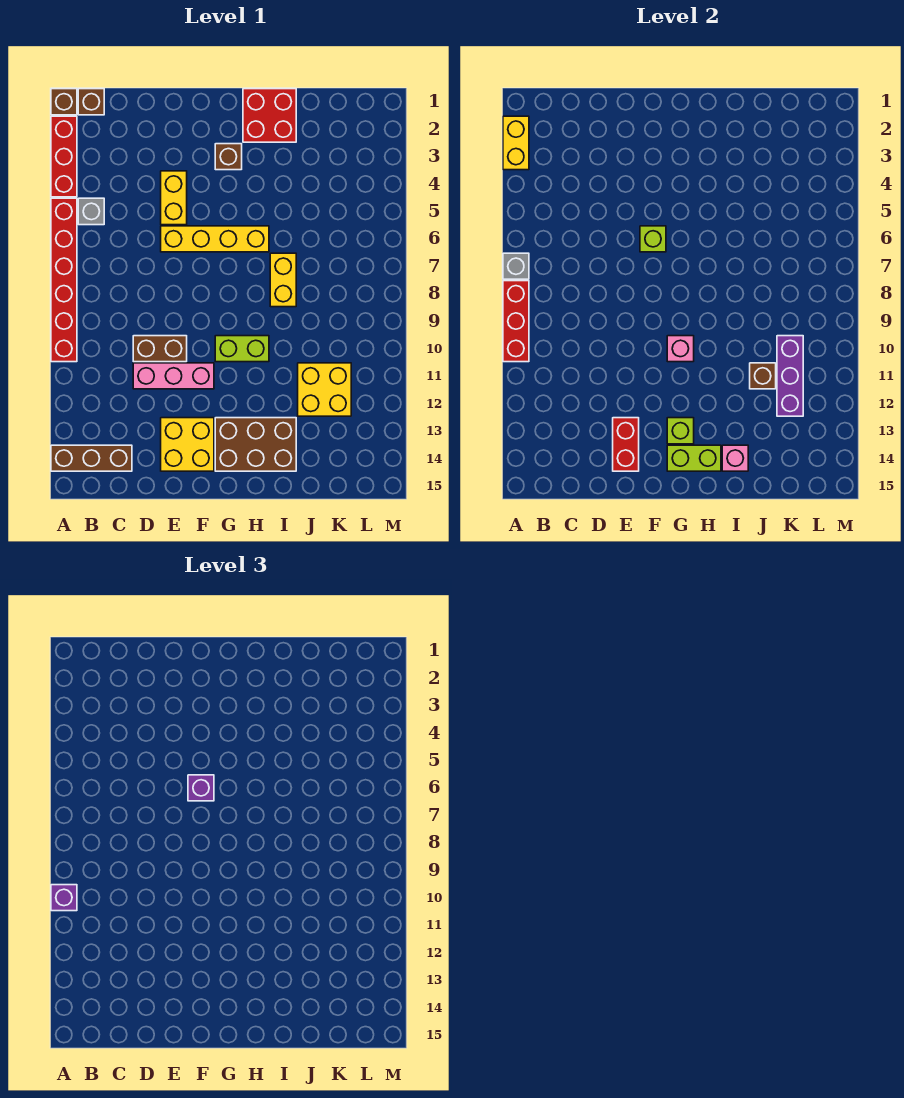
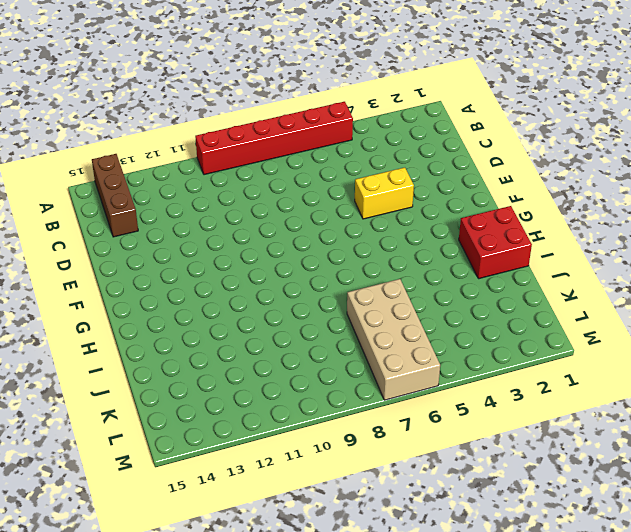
tan brick J6:M7 level 1 -> none
none -> brown brick A1 level 1
none -> red brick A2:A4 level 1
none -> brown brick B1 level 1
none -> grey brick B5 level 1

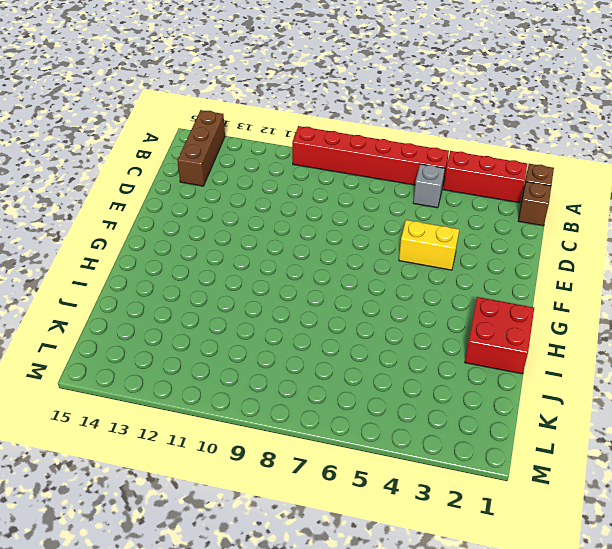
none -> brown brick D10:E10 level 1
none -> pink brick D11:F11 level 1
none -> yellow brick E6:H6 level 1
none -> yellow brick E13:F14 level 1

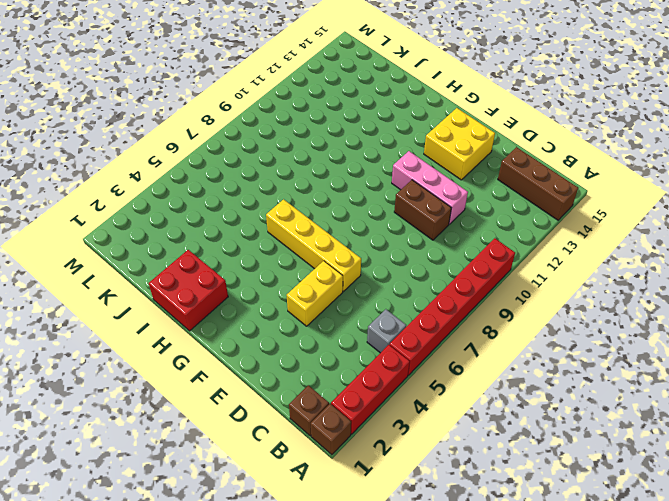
none -> brown brick G3 level 1
none -> lime brick G10:H10 level 1
none -> brown brick G13:I14 level 1
none -> yellow brick I7:I8 level 1

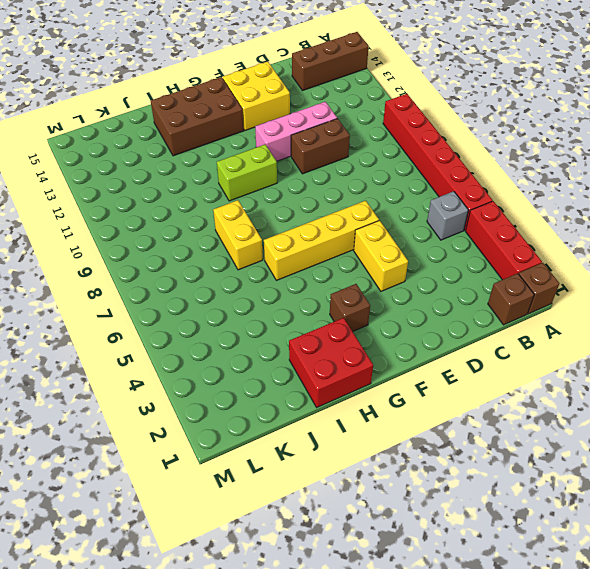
none -> yellow brick J11:K12 level 1
none -> yellow brick A2:A3 level 2
none -> grey brick A7 level 2
none -> red brick A8:A10 level 2

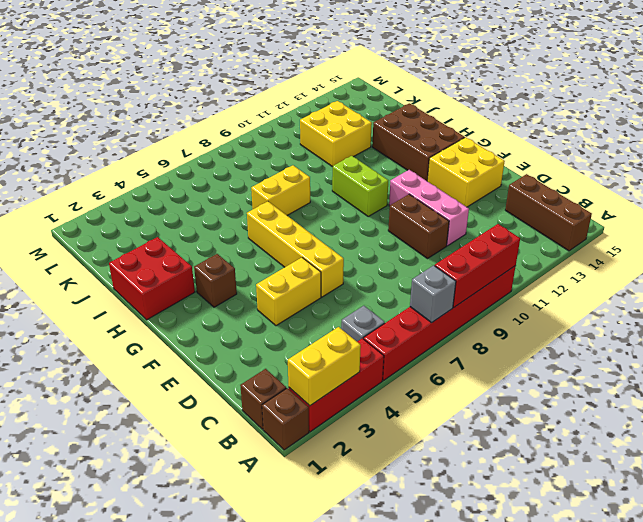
none -> red brick E13:E14 level 2
none -> lime brick F6 level 2
none -> pink brick G10 level 2
none -> lime brick G13 level 2

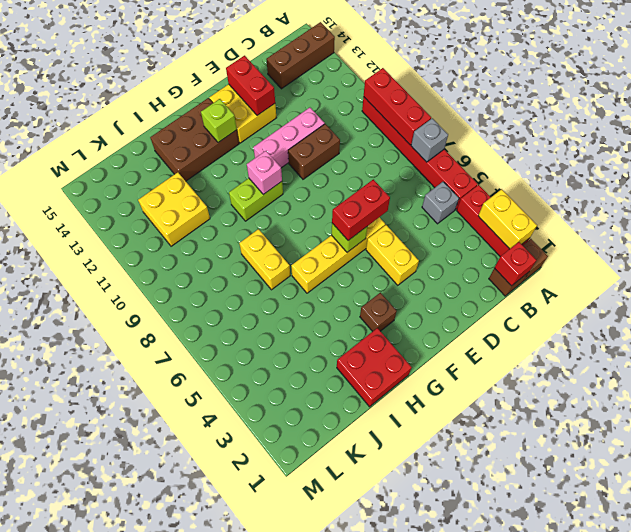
red brick B1 level 2 -> none
red brick E6:F6 level 3 -> purple brick F6 level 3
none -> lime brick G14:H14 level 2
none -> pink brick I14 level 2
none -> brown brick J11 level 2
none -> purple brick K10:K12 level 2

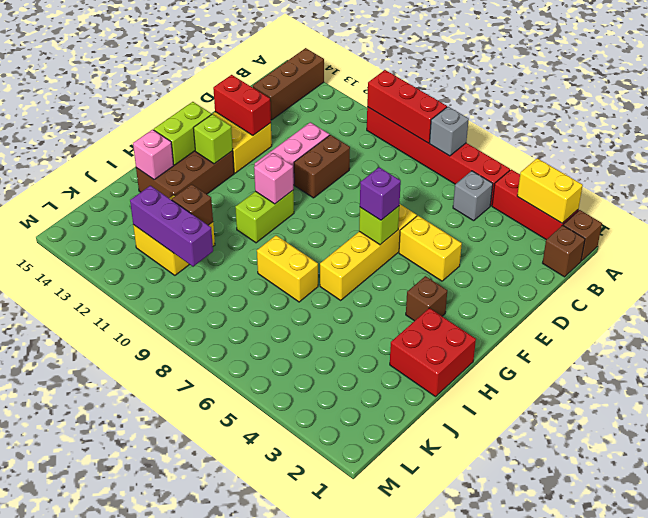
none -> purple brick A10 level 3

